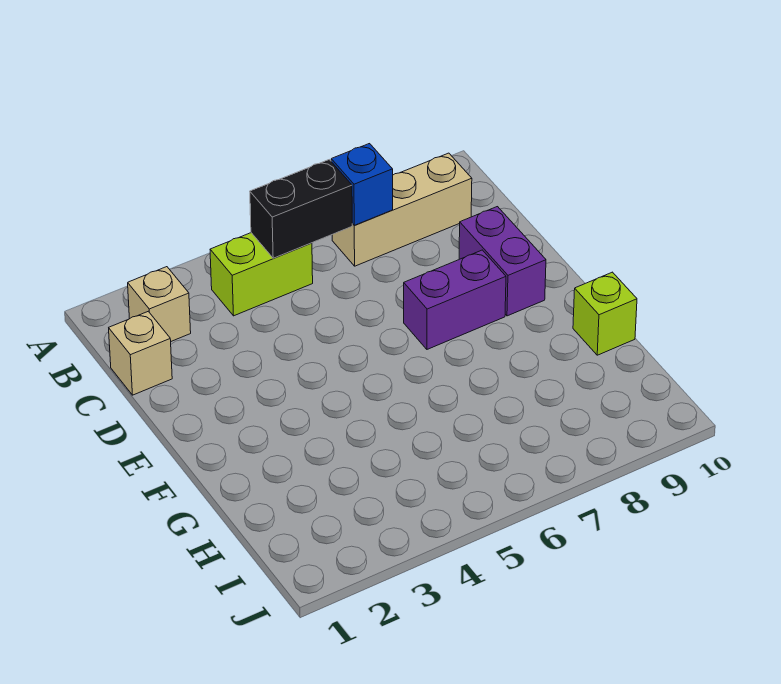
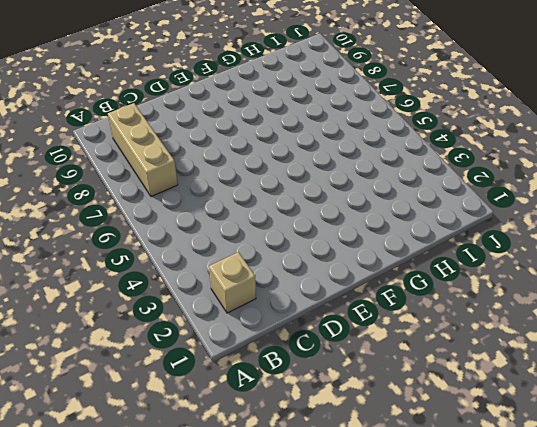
none -> lime brick B4:B5 level 1
none -> tan brick C1 level 1

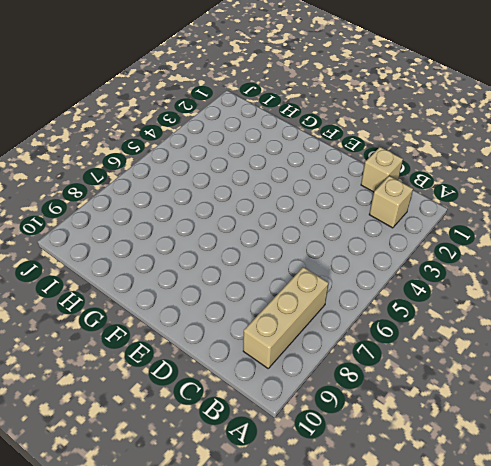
none -> lime brick B4:B5 level 1
none -> purple brick D9:E9 level 1

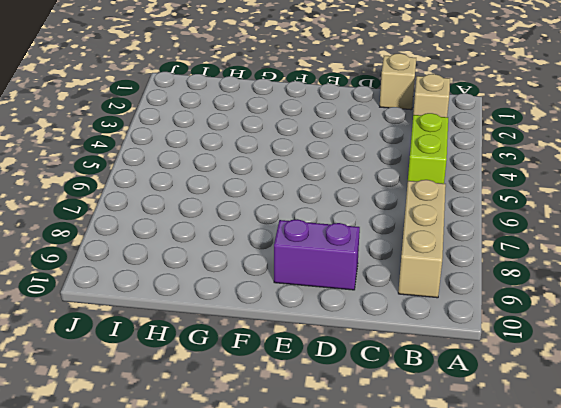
none -> purple brick E7:E8 level 1
none -> lime brick G10 level 1

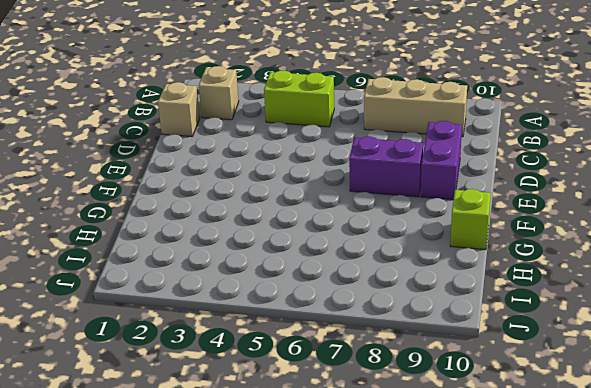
none -> black brick B5:B6 level 2
none -> blue brick B7 level 2

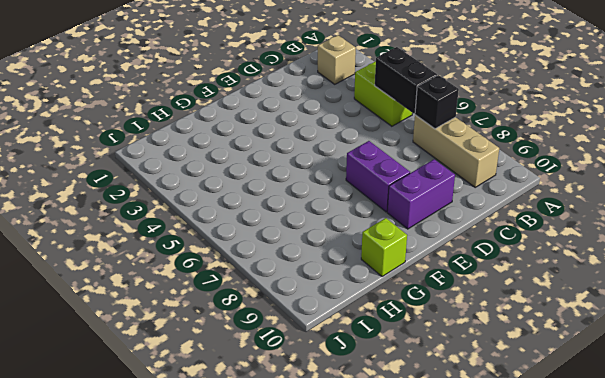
black brick B7 level 2 -> blue brick B7 level 2
none -> tan brick C1 level 1

